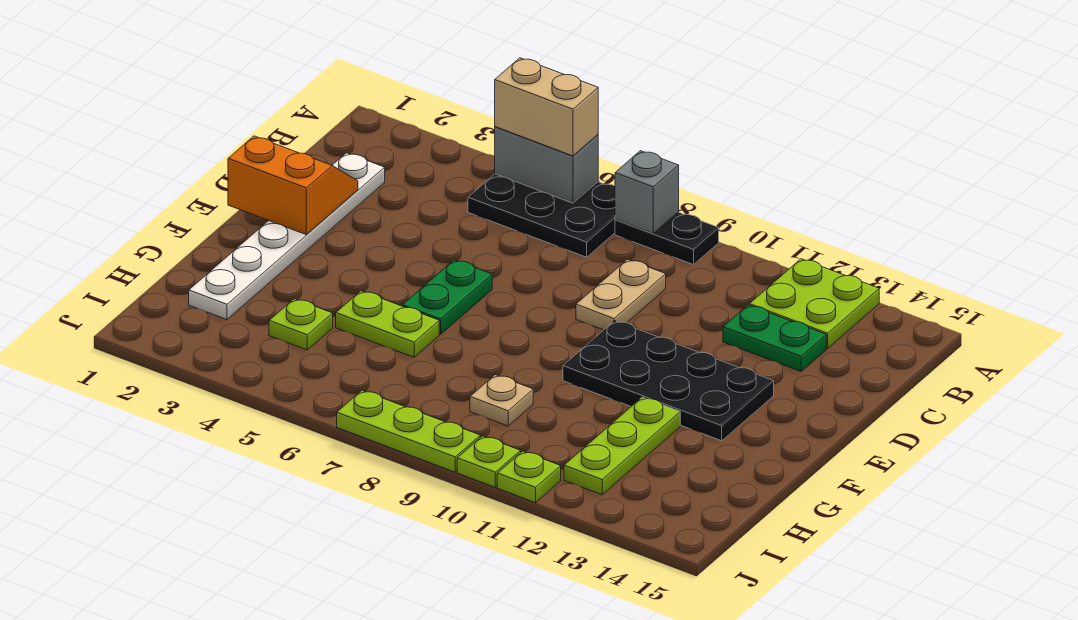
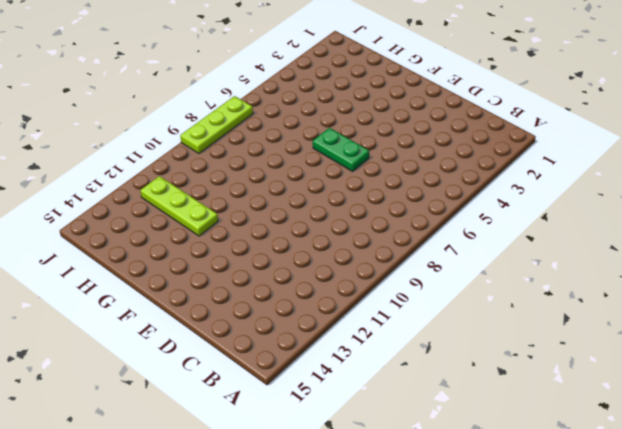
none -> black plate A5:B7 level 1
none -> black plate A8:A9 level 1
none -> lime plate A12:B13 level 1

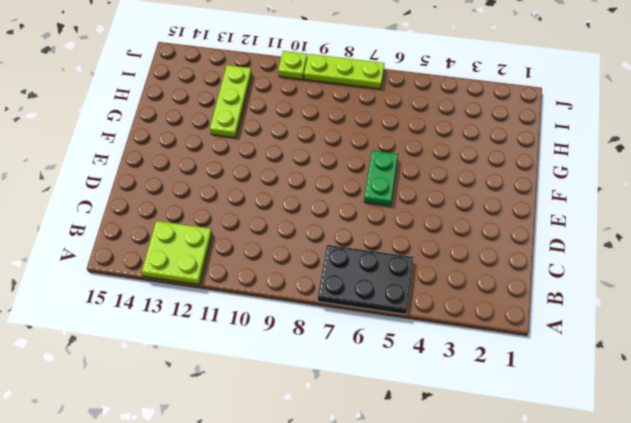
none -> black plate A8:A9 level 1
none -> white plate C2:H2 level 1
none -> tan plate C9:D9 level 1

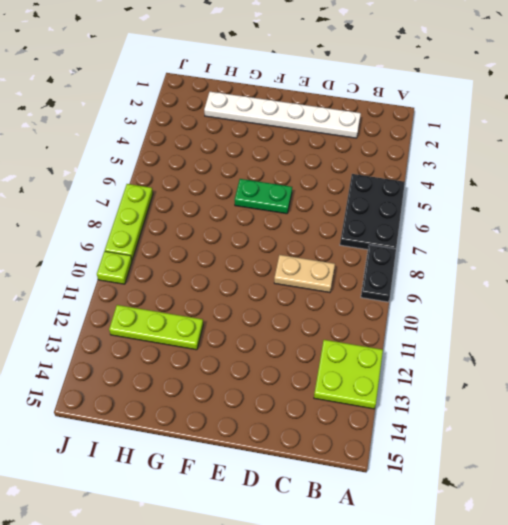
none -> green plate C12:C13 level 1
none -> black plate E10:F13 level 1
none -> lime plate G5:G6 level 1

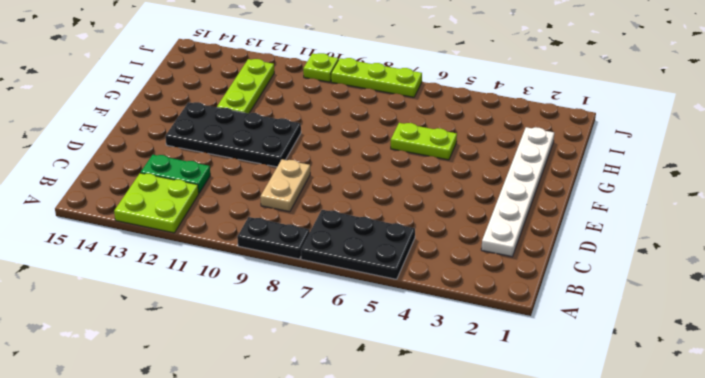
none -> green plate E6:F6 level 1
none -> lime plate H4 level 1
none -> tan plate H9 level 1

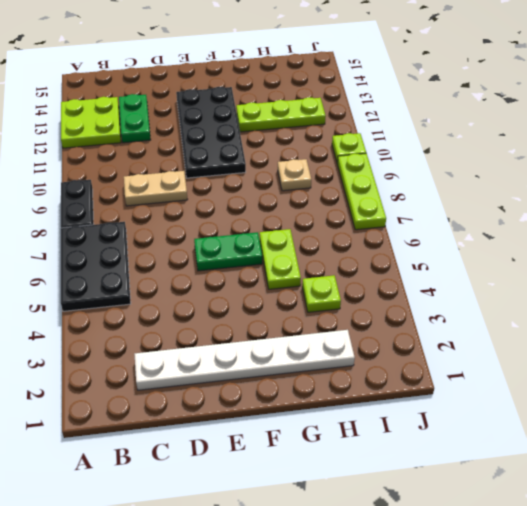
none -> lime plate J11 level 1
none -> grey brick A5:A6 level 2
none -> grey brick A8 level 2

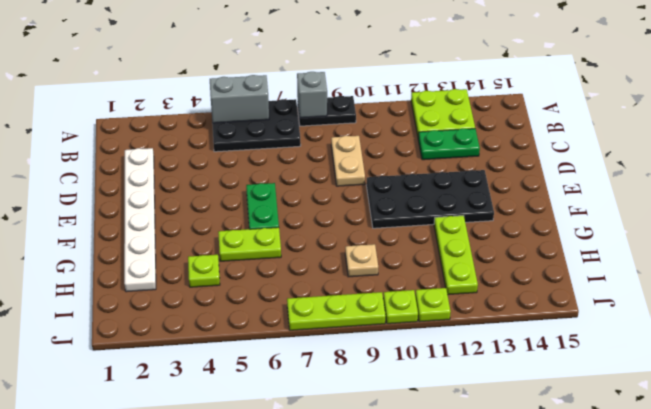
none -> orange slope D1:E2 level 2 top E
none -> tan brick A5:A6 level 3

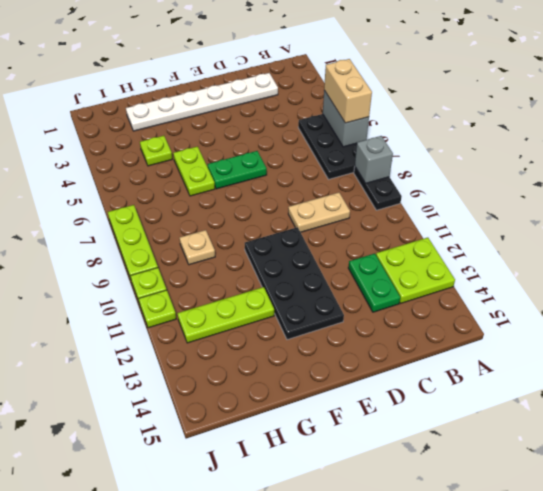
none -> orange slope D1:E2 level 2 top E

